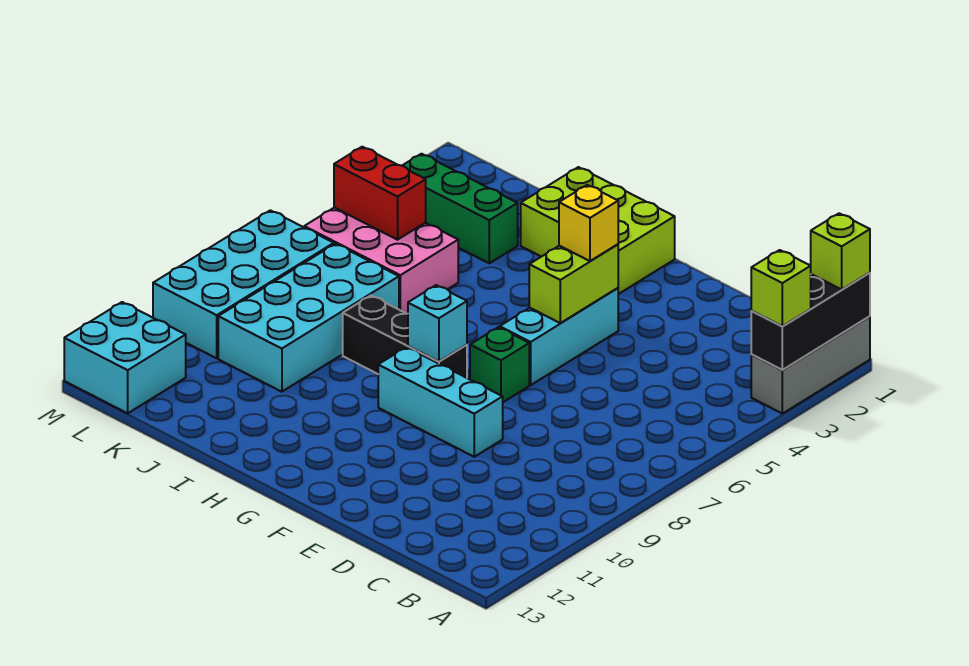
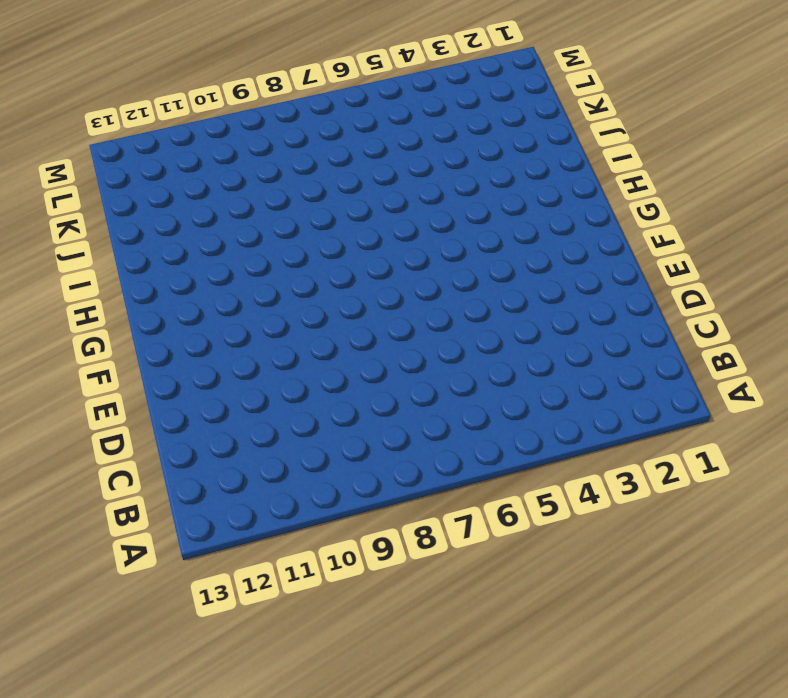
none -> grey brick A1:A3 level 1
none -> cyan brick E9:G9 level 1
none -> cyan brick F4:F6 level 1

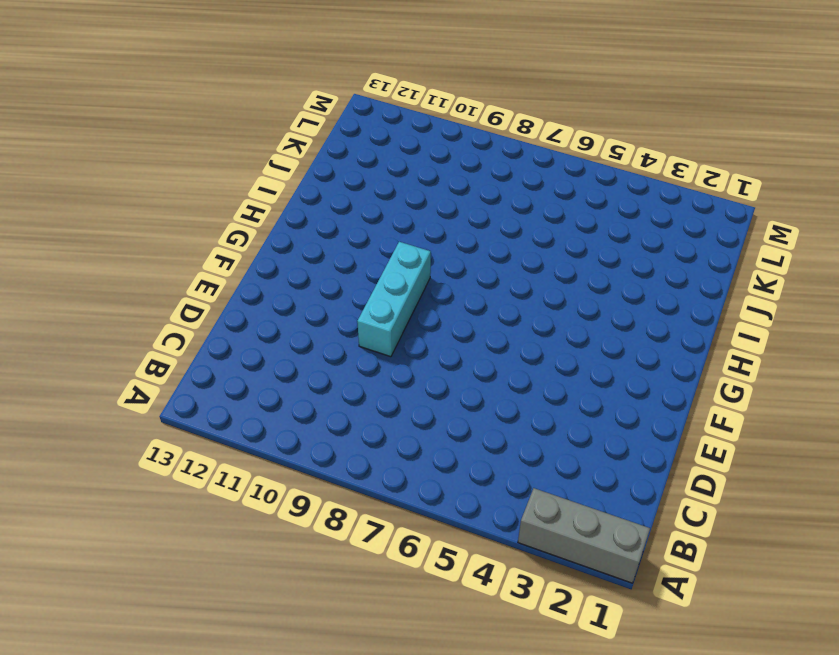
none -> cyan brick F4:F6 level 1
none -> green brick F7 level 1
none -> lime brick G1:I2 level 1

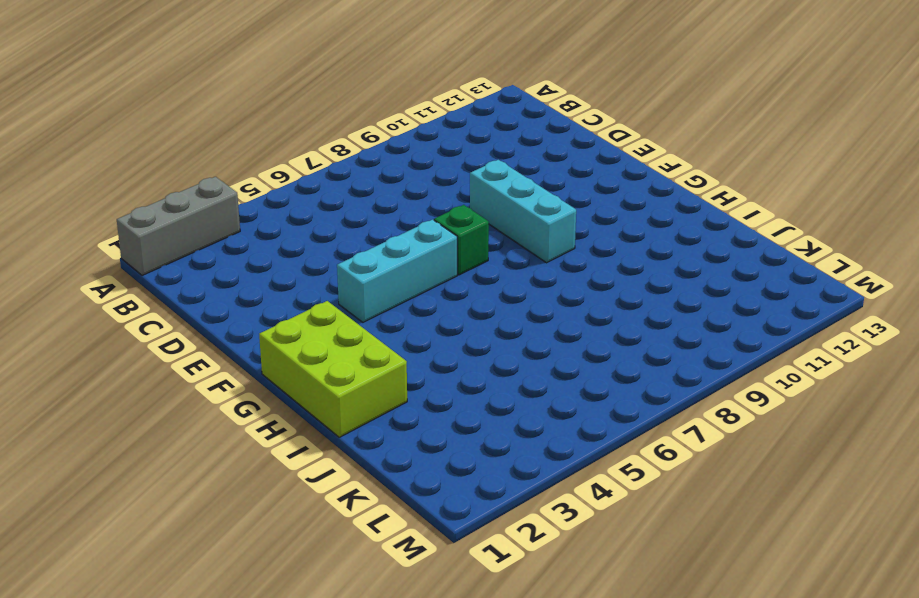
none -> black brick G8:I8 level 1
none -> green brick J3:L3 level 1
none -> pink brick J5:L6 level 1

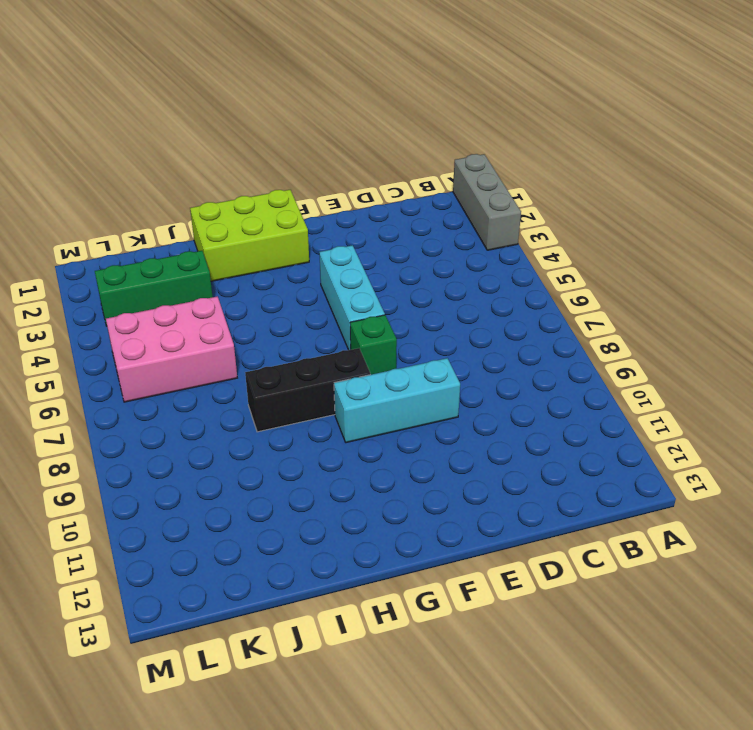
none -> cyan brick J7:K10 level 1
none -> cyan brick L7:M10 level 1
none -> cyan brick L12:M13 level 1

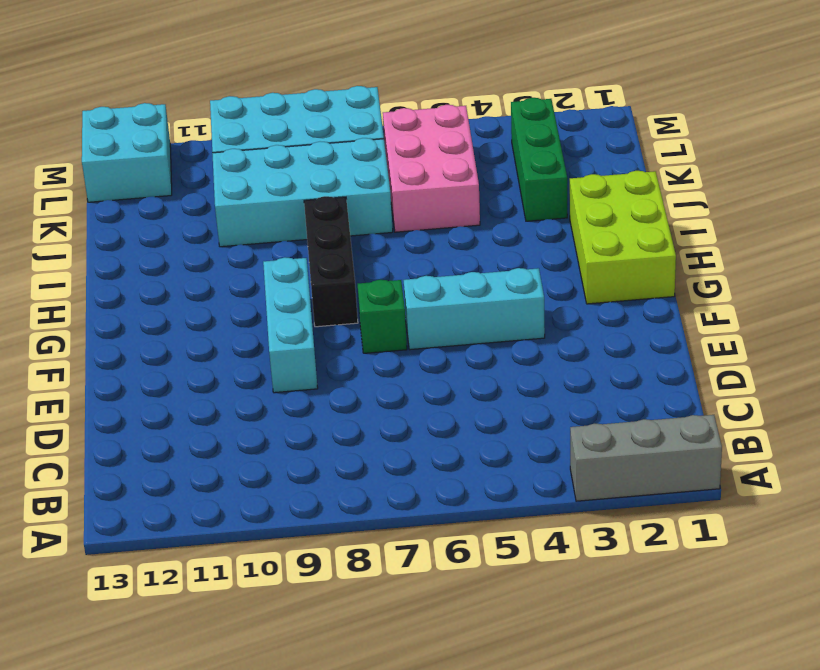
none -> black brick A1:A3 level 2
none -> lime brick F4:F5 level 2
none -> cyan brick G8 level 2

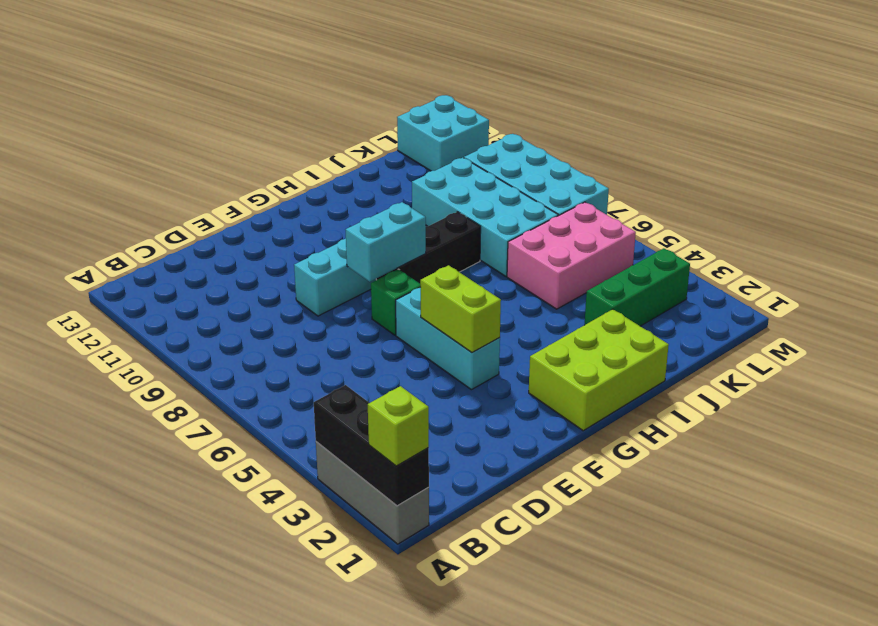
cyan brick F8:G8 level 2 -> cyan brick G8 level 2
none -> red brick K5:L5 level 2
none -> lime brick A3 level 3
none -> yellow brick F4 level 3

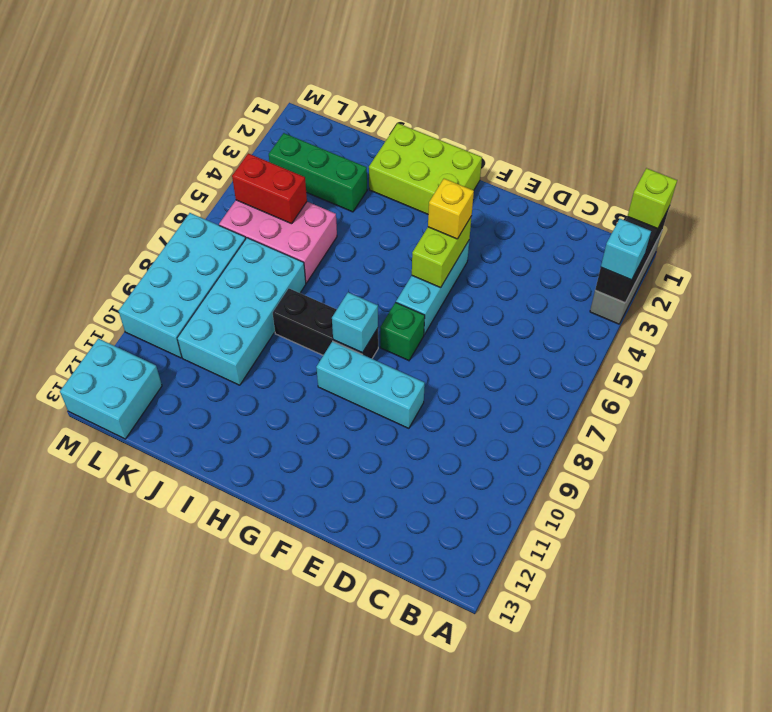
cyan brick A3 level 3 -> lime brick A3 level 3

